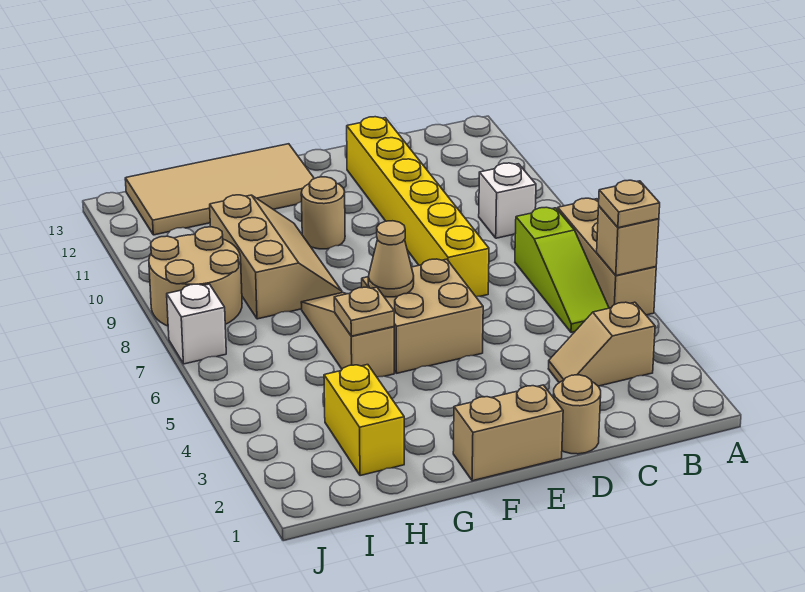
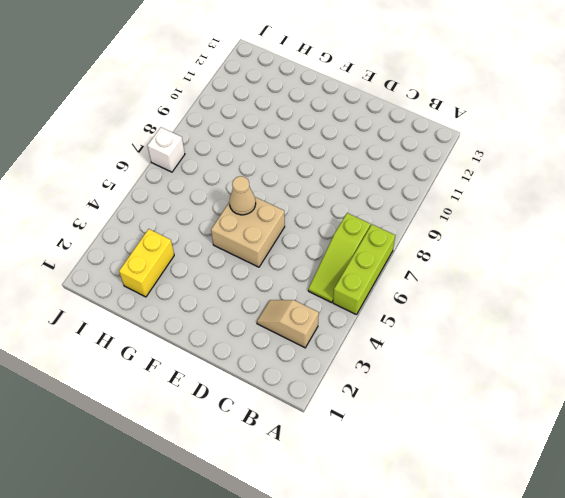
lime brick A5:A7 level 1 -> tan brick A5:A7 level 1
none -> white brick B9 level 1
none -> tan round brick D1 level 1
none -> yellow brick D7:D12 level 1

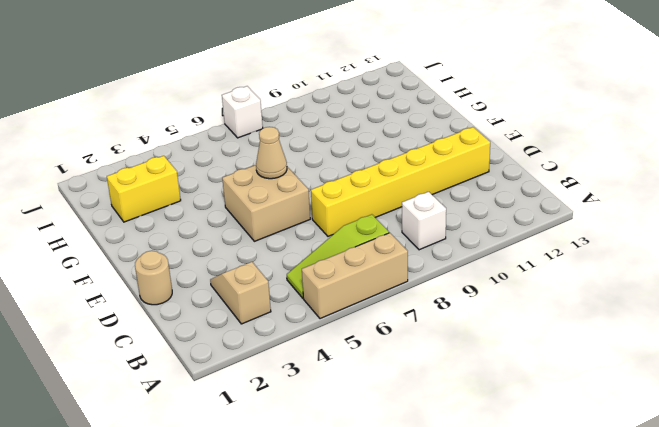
none -> tan brick E1:F1 level 1
none -> tan round brick F10 level 1
none -> tan tile F12:I13 level 1

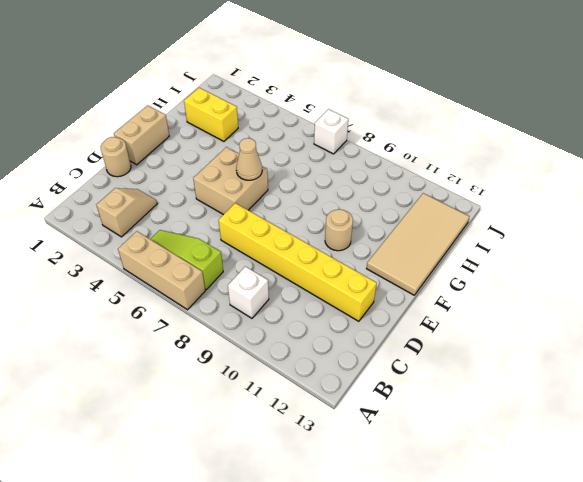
none -> tan slope G5:G7 level 1 top 5
none -> tan slope G8:H10 level 1 top H
none -> tan round brick I8:J9 level 1

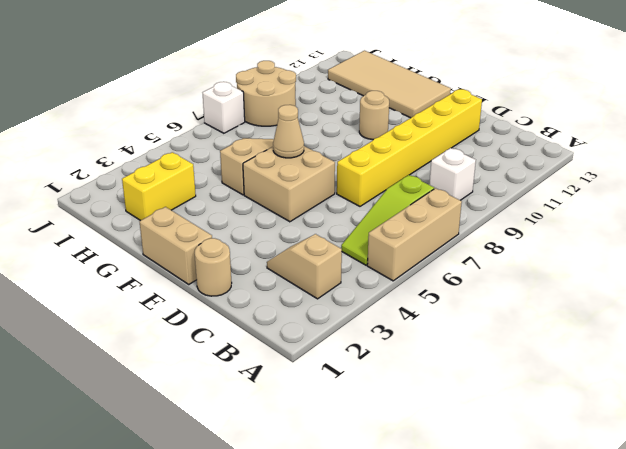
none -> tan slope G8:H10 level 1 top H
none -> tan brick A5 level 2
none -> tan plate G5 level 2

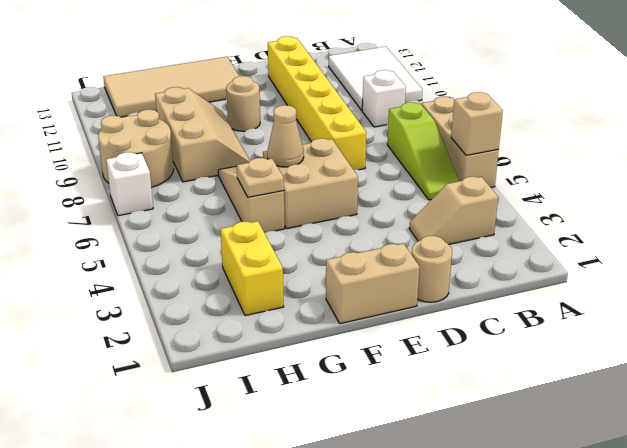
white tile A10:B12 level 1 -> none
none -> tan plate A5 level 3

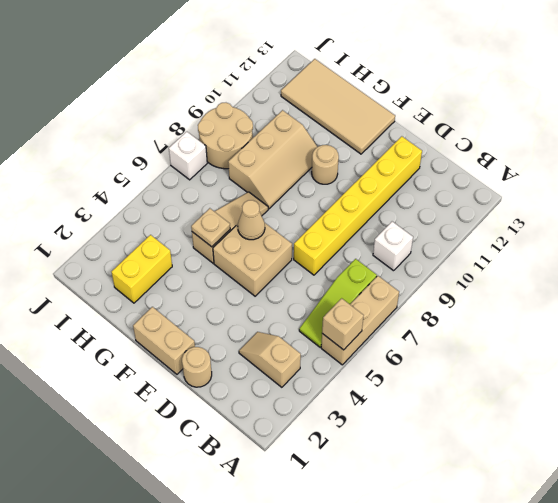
none -> tan plate A5 level 3

